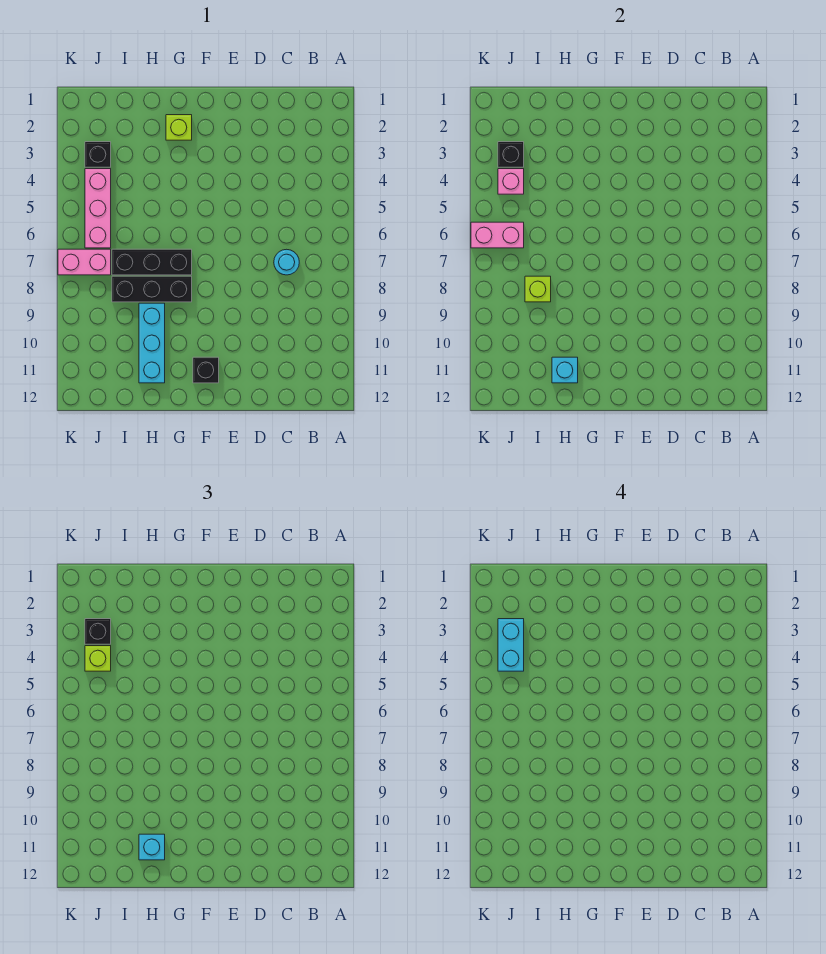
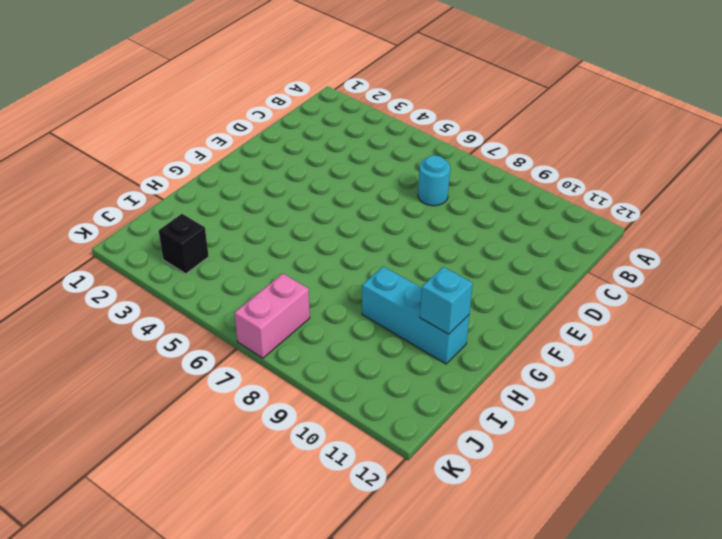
none -> black brick F11 level 1
none -> lime brick G2 level 1
none -> black brick G7:I7 level 1

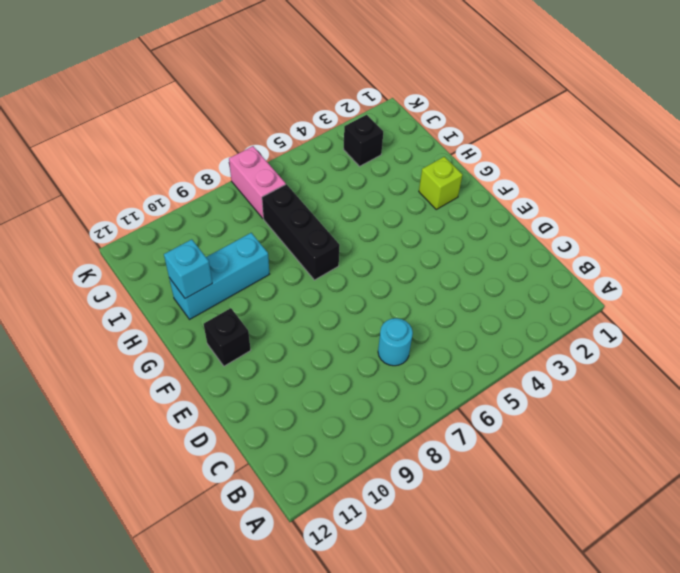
none -> black brick G8:I8 level 1
none -> pink brick J4:J6 level 1
none -> lime brick I8 level 2

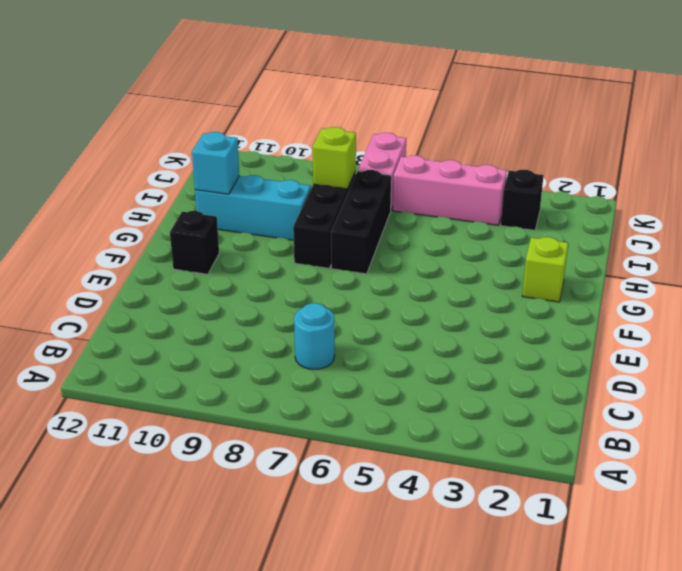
none -> black brick J3 level 2
none -> pink brick J4 level 2
none -> pink brick J6:K6 level 2

